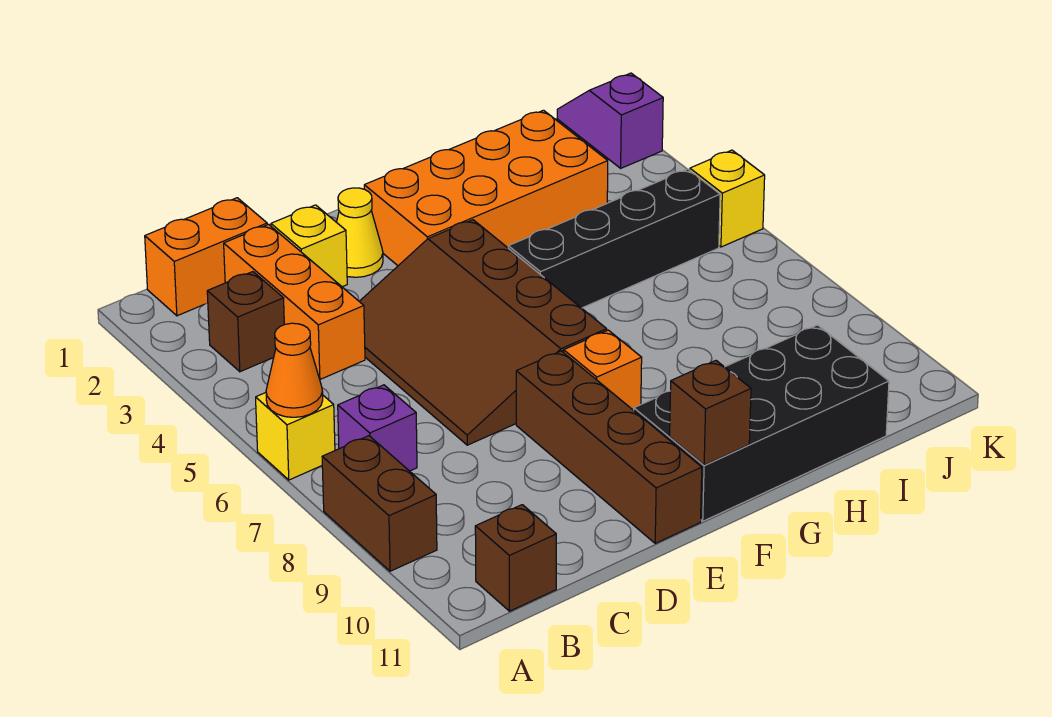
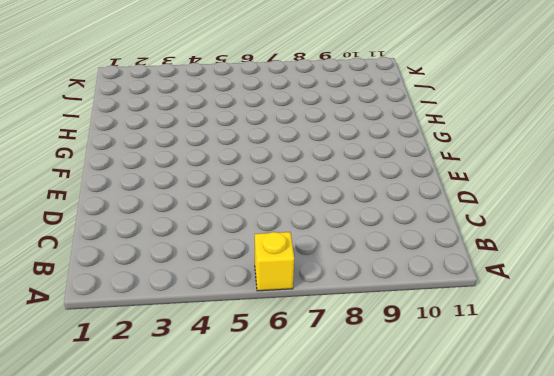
none -> brown brick A8:A9 level 1
none -> orange brick B1:C1 level 1
none -> brown brick B3 level 1

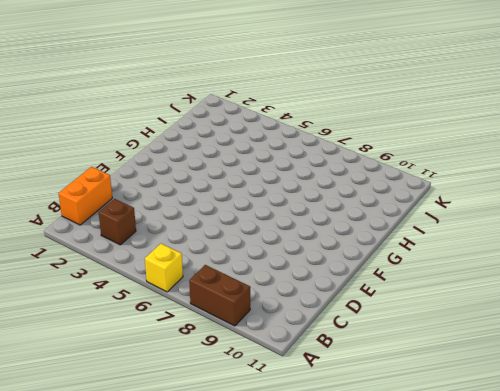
none -> purple brick B7 level 1
none -> brown brick B11 level 1
none -> orange brick C2:C4 level 1

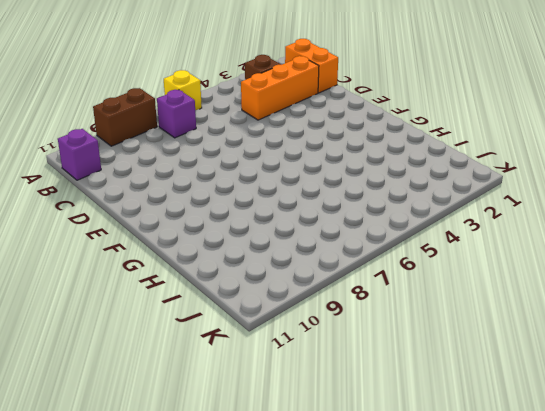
purple brick B11 level 1 -> brown brick B11 level 1
none -> yellow brick D2 level 1
none -> brown slope D4:F7 level 1 top F
none -> yellow cone E2 level 1

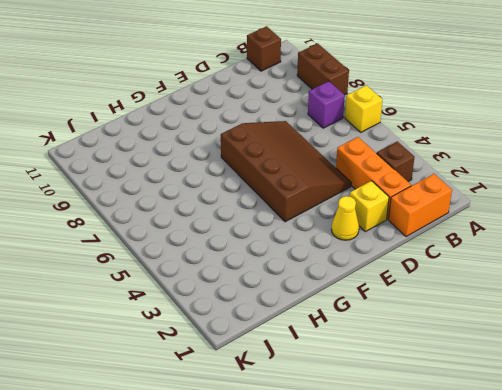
none -> brown brick E8:E11 level 1
none -> orange brick F2:I3 level 1
none -> orange brick F8 level 1

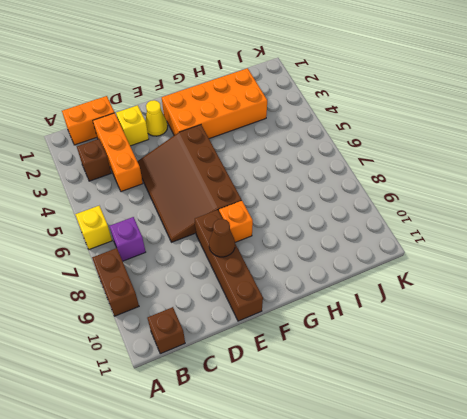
brown cone E9 level 2 -> none
none -> black brick F10:I11 level 1
none -> black brick G5:J5 level 1
none -> purple slope K1:K2 level 1 top 2

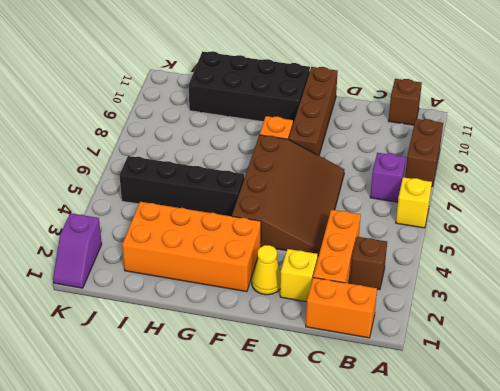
none -> yellow brick K5 level 1
none -> orange cone A6 level 2
none -> brown brick F11 level 2

